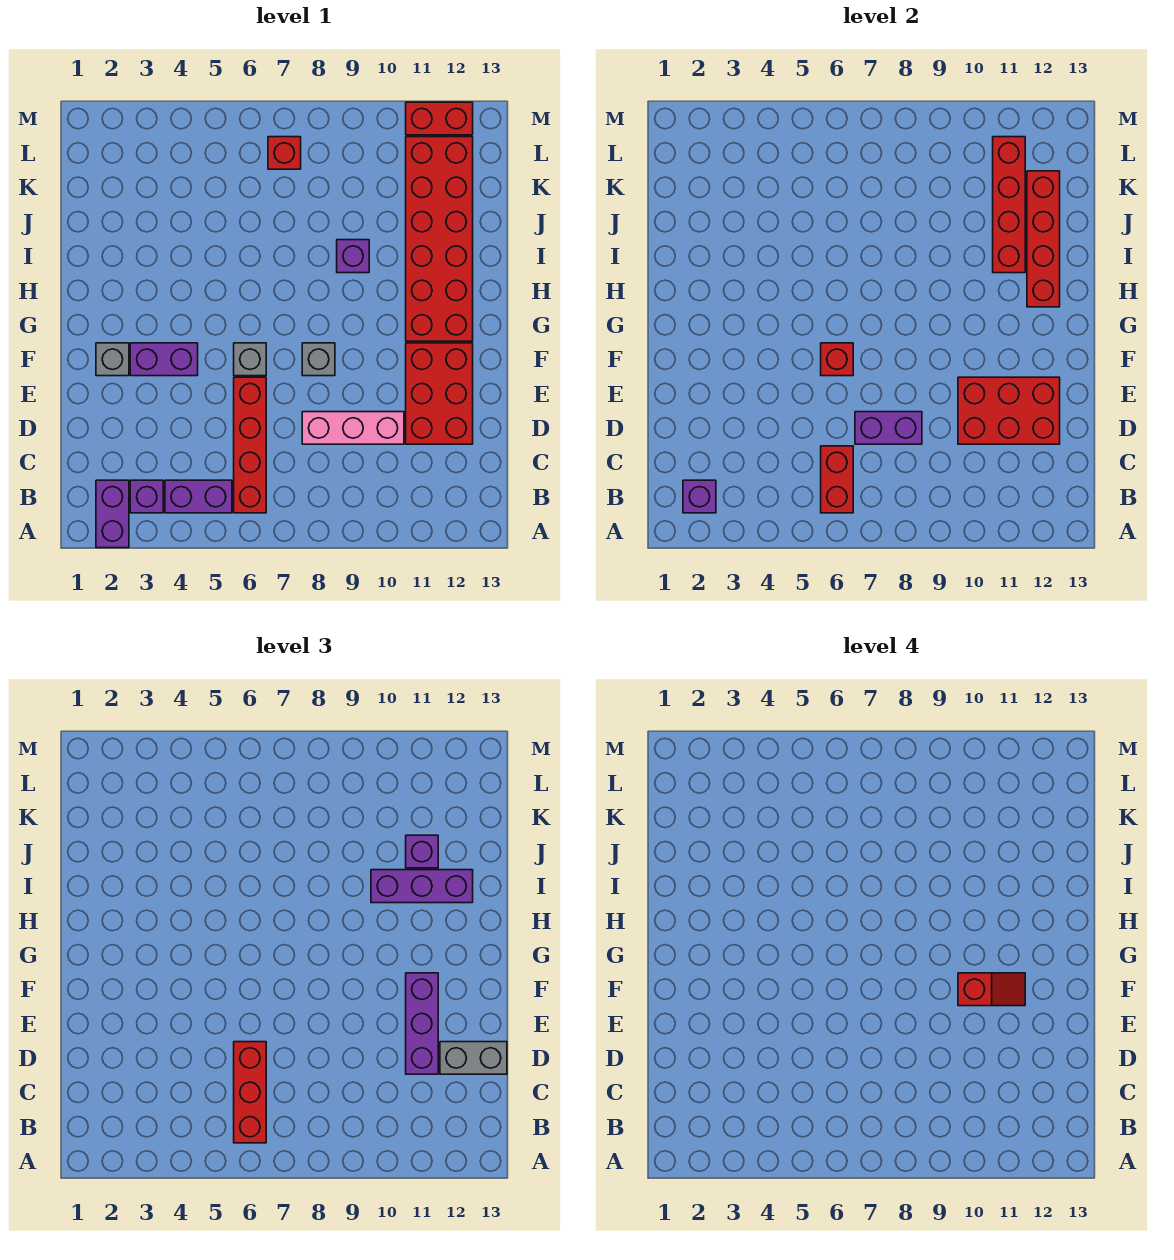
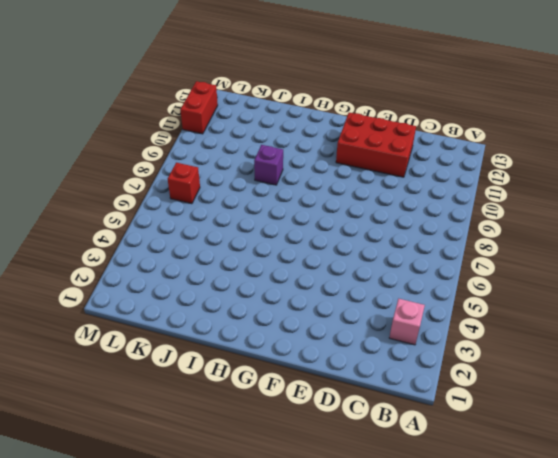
pink brick B3 level 1 -> purple brick B3 level 1
none -> purple brick A2:B2 level 1
none -> purple brick B4:B5 level 1
none -> red brick B6:E6 level 1

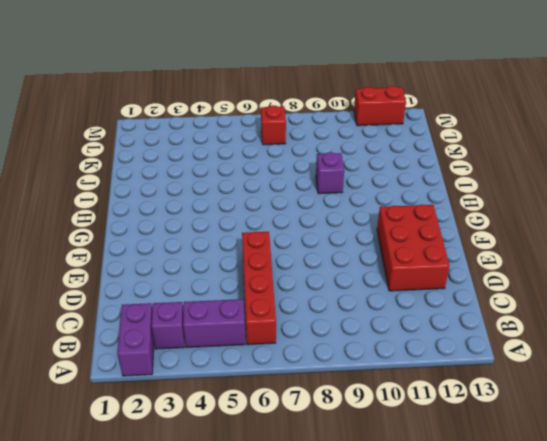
none -> pink brick D8:D10 level 1
none -> grey brick F2 level 1
none -> purple brick F3:F4 level 1

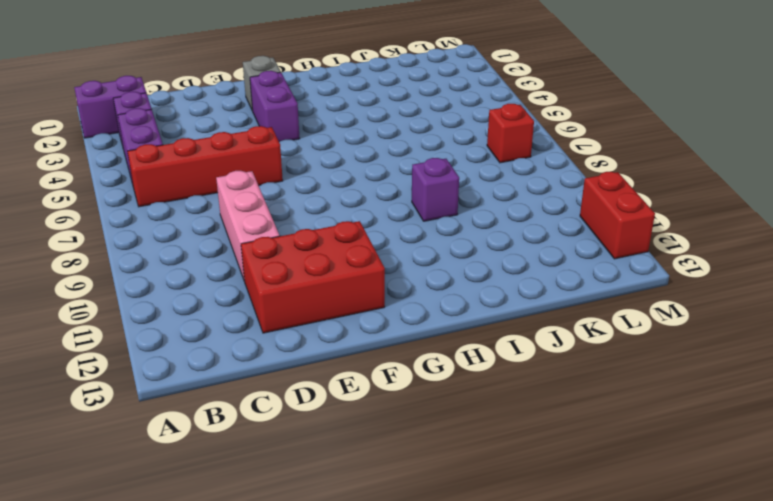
none -> grey brick F6 level 1
none -> grey brick F8 level 1
none -> red brick G11:L12 level 1

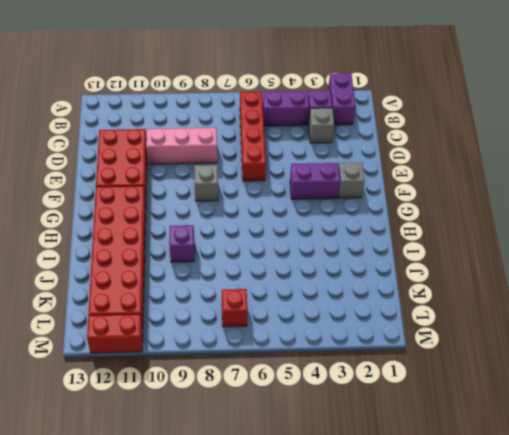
grey brick C3 level 1 -> grey brick F6 level 1
none -> purple brick B2 level 2
none -> red brick B6:C6 level 2
none -> purple brick D7:D8 level 2

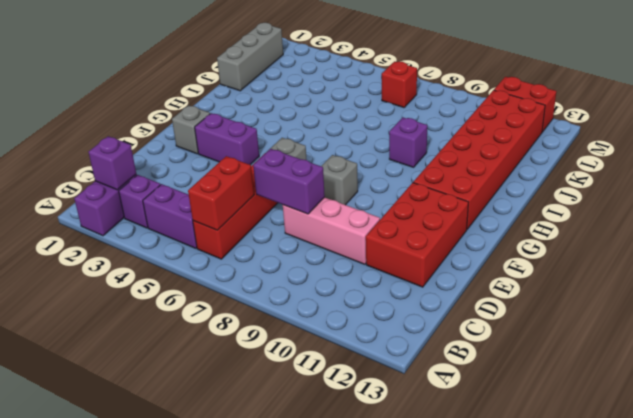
grey brick J1:L1 level 1 -> none
none -> red brick D10:E12 level 2
none -> red brick F6 level 2
none -> red brick H12:K12 level 2

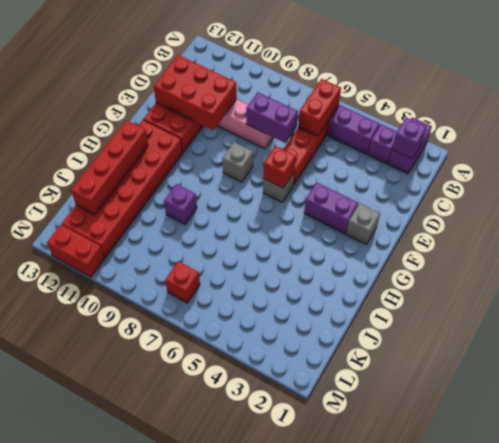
none -> red brick I11:L11 level 2
none -> red brick B6:D6 level 3
none -> purple brick D11:F11 level 3

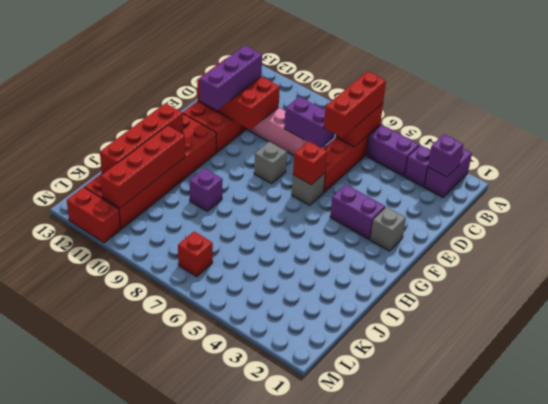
none -> grey brick D12:D13 level 3
none -> purple brick I10:I12 level 3
none -> purple brick J11 level 3

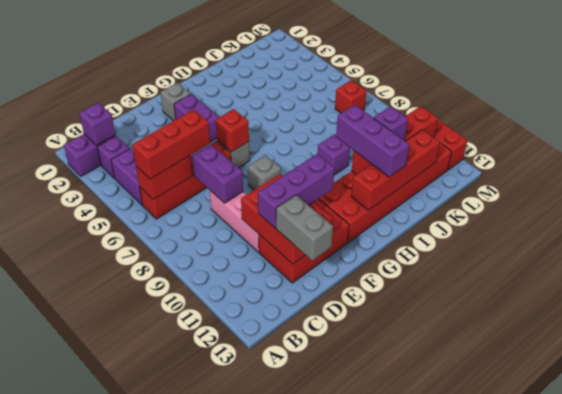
none -> red slope F10:F11 level 4 top 10

